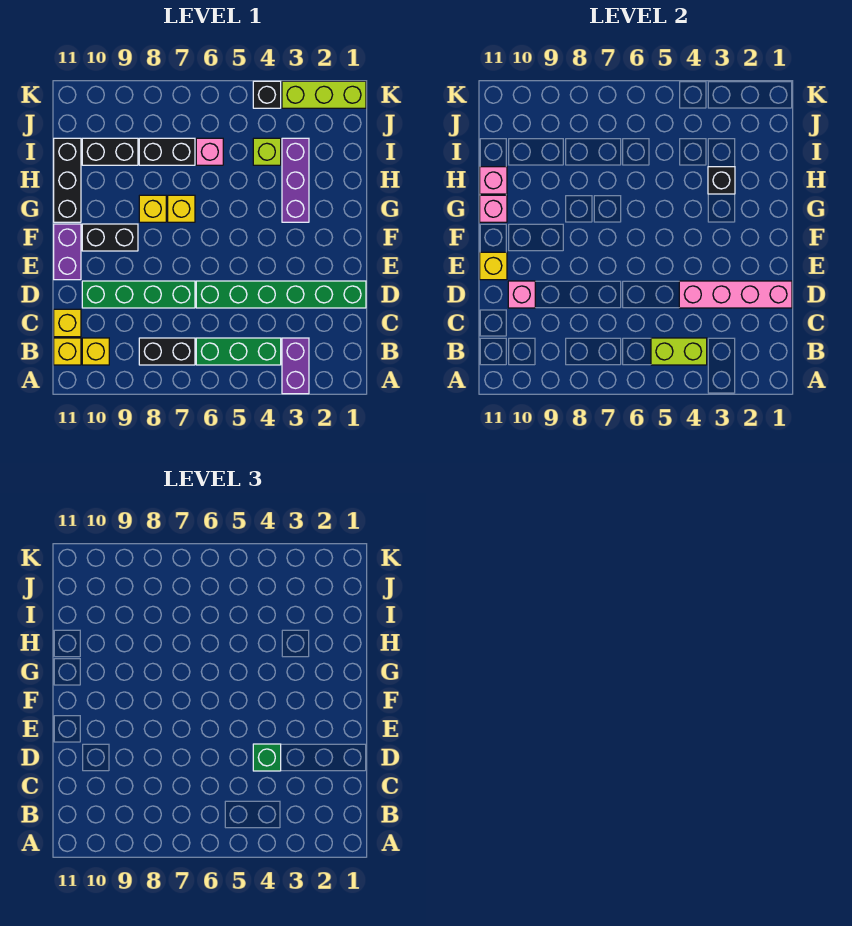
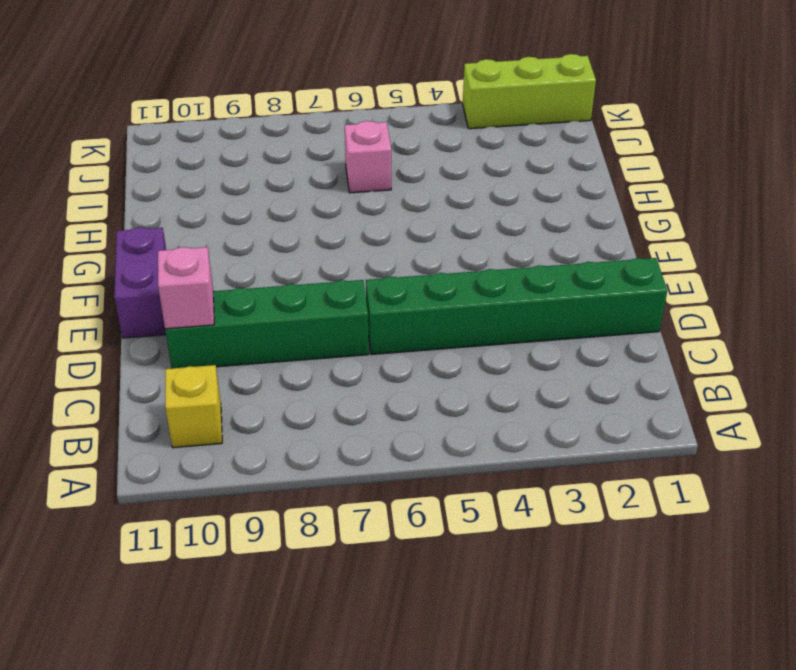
none -> purple brick A3:B3 level 1
none -> green brick B4:B6 level 1
none -> black brick B7:B8 level 1

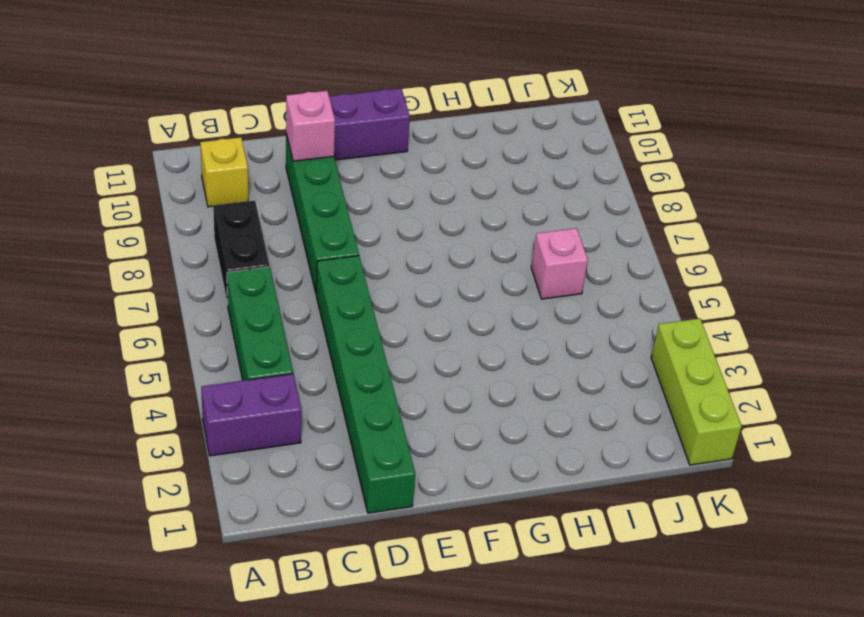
none -> yellow brick B11 level 1
none -> yellow brick C11 level 1
none -> black brick F9:F10 level 1

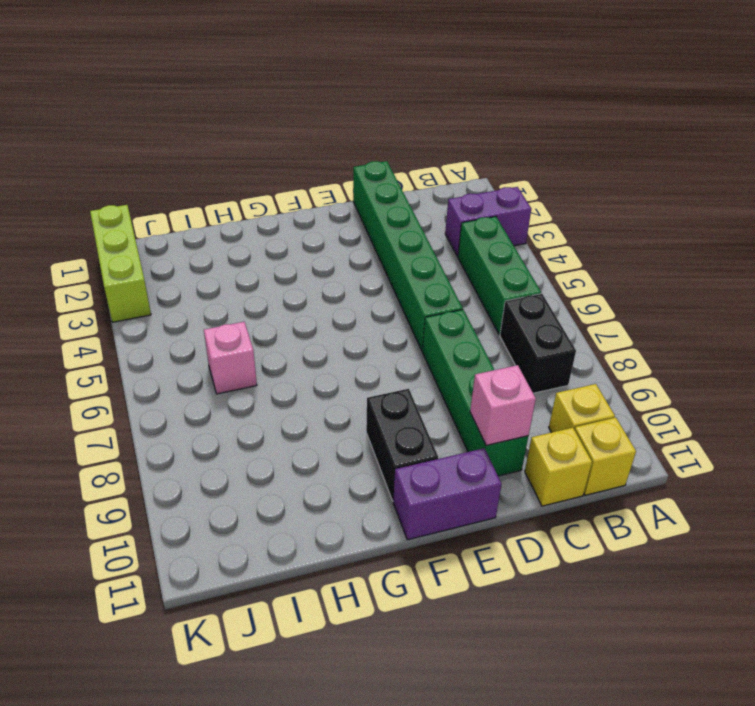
none -> purple brick G3:I3 level 1
none -> yellow brick G7 level 1
none -> yellow brick G8 level 1

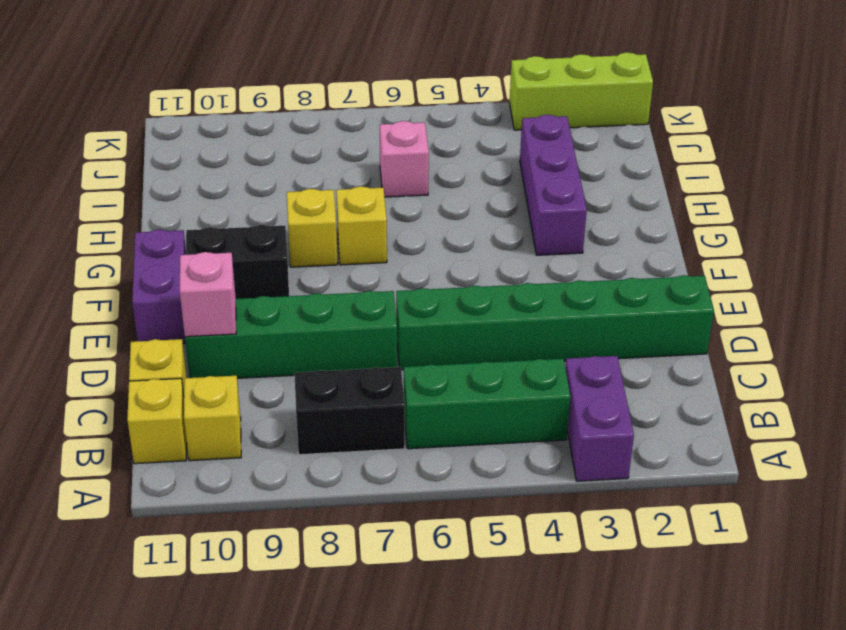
none -> black brick G11:I11 level 1
none -> lime brick I4 level 1
none -> black brick I7:I8 level 1

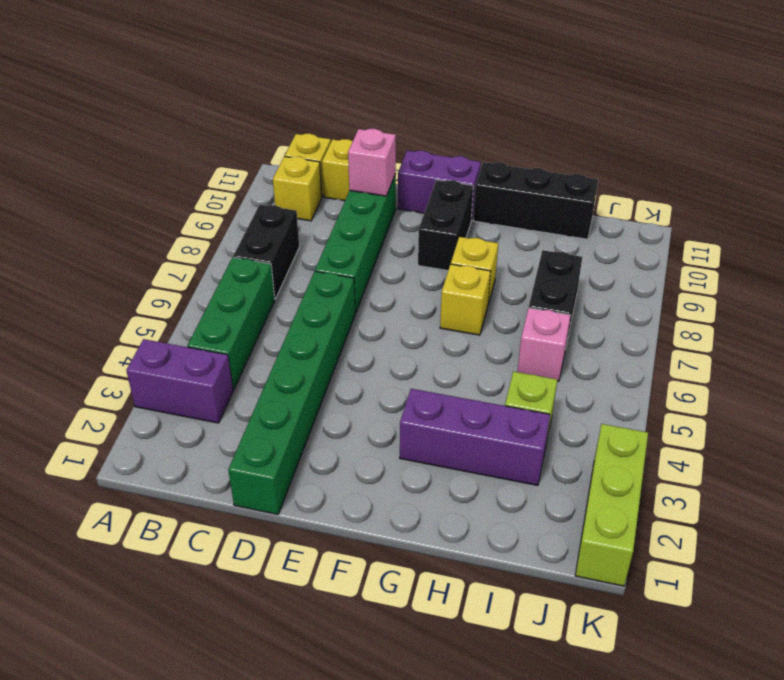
none -> black brick I9:I10 level 1
none -> black brick K4 level 1
none -> lime brick B4:B5 level 2

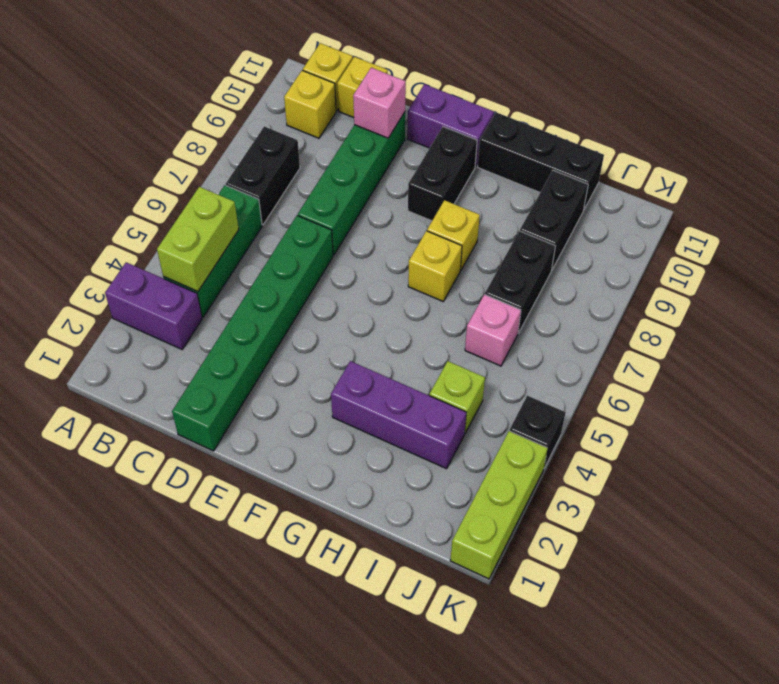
none -> pink brick D1:D4 level 2
none -> yellow brick E11 level 2
none -> pink brick G11 level 2

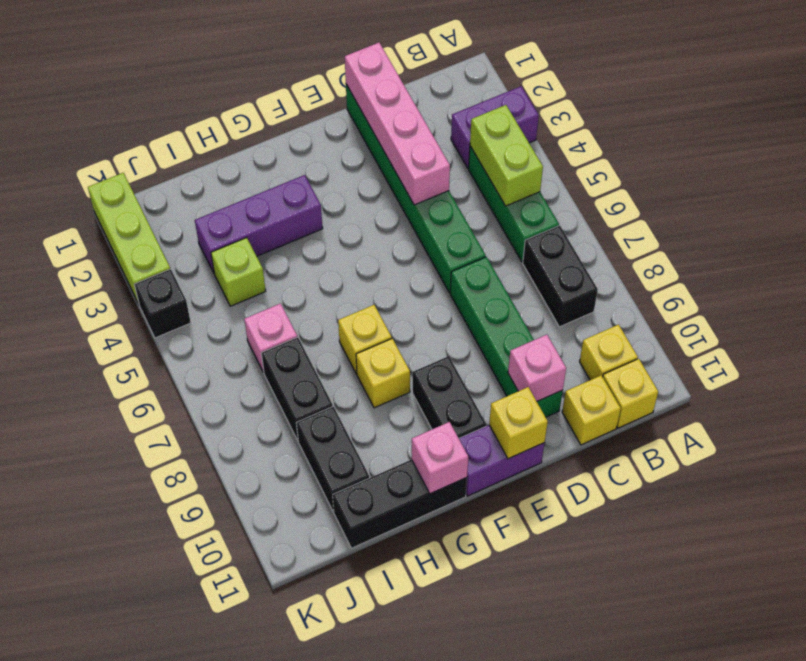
none -> black brick H3 level 2
none -> pink brick H11 level 2
none -> green brick D4 level 3

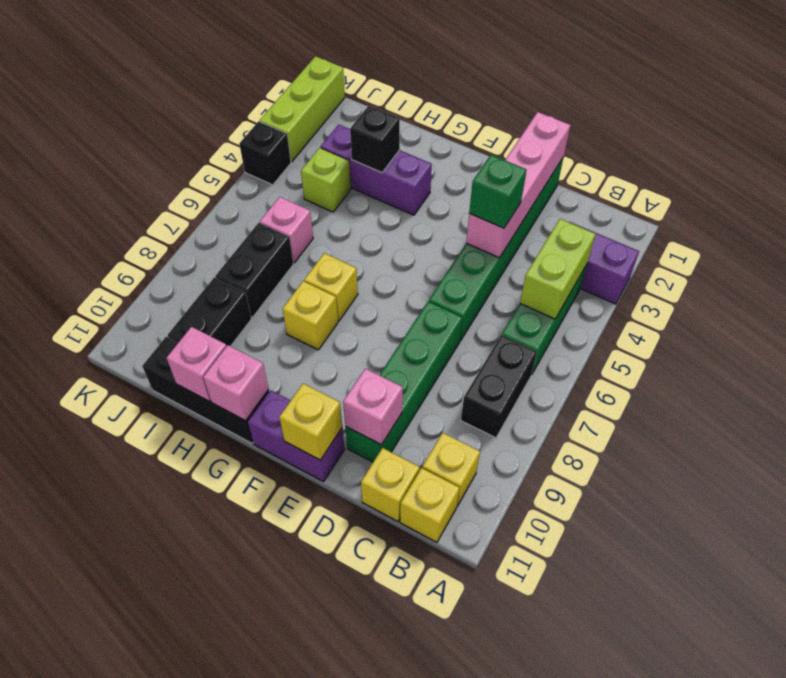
none -> black brick F9:F10 level 1

